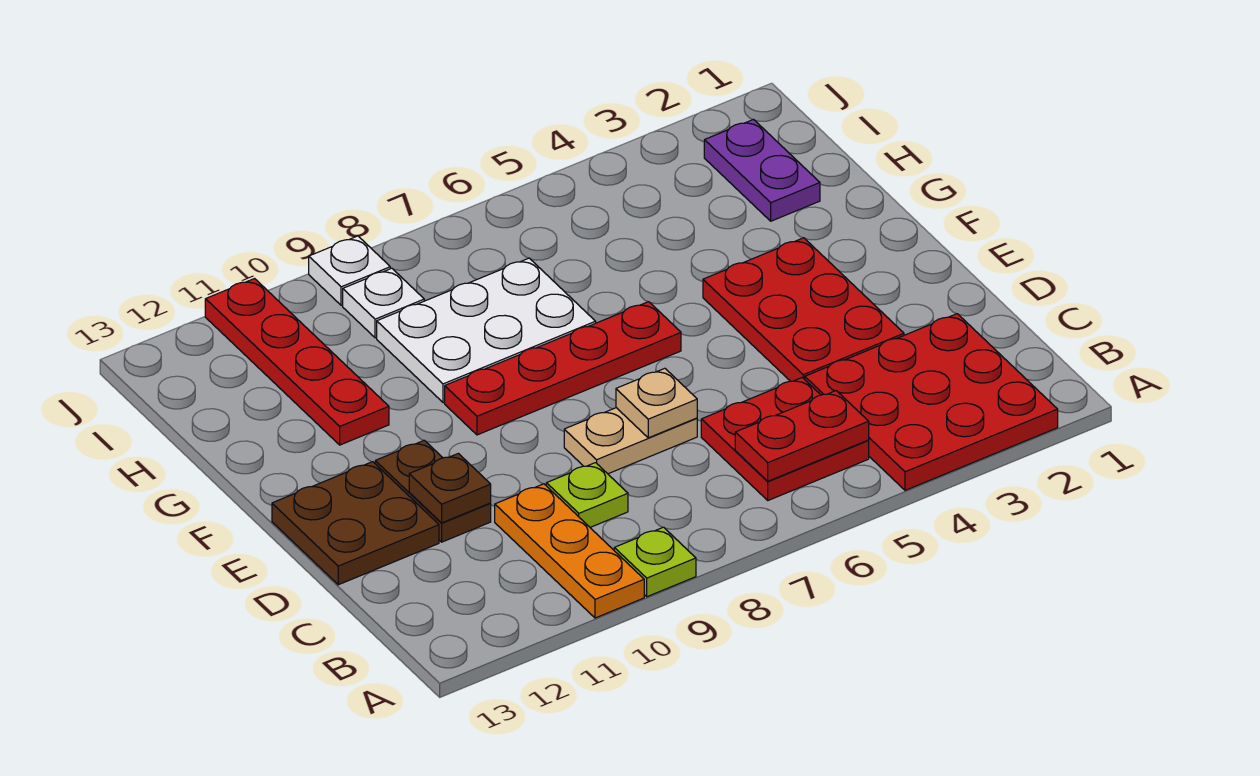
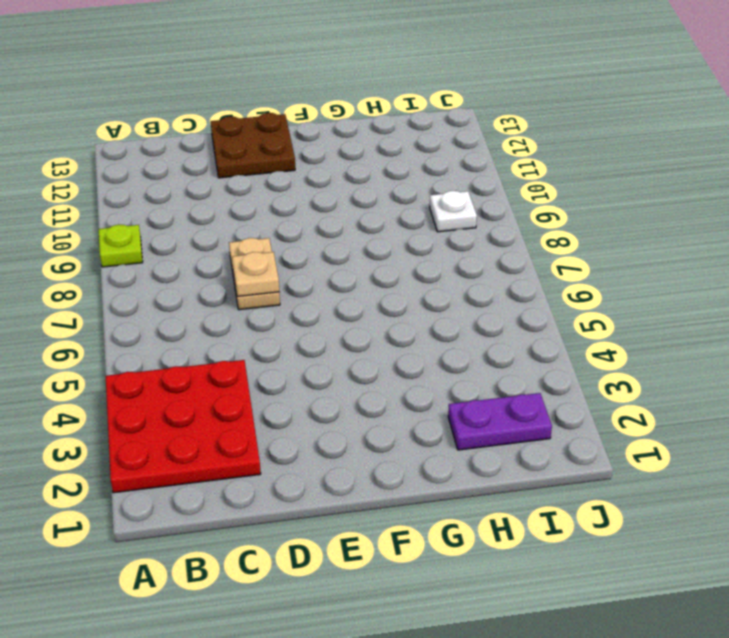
none -> orange plate A10:C10 level 1
none -> red plate B5:C6 level 1
none -> lime plate C9 level 1

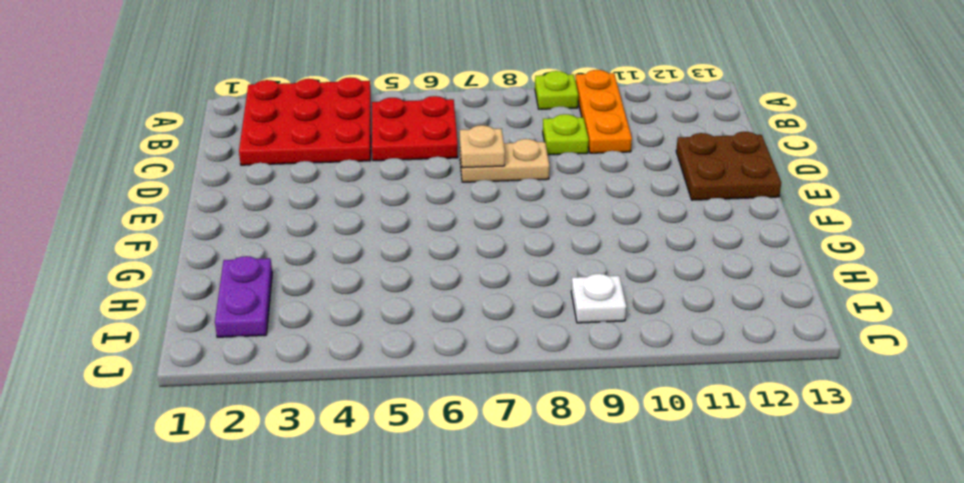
none -> red plate D3:F4 level 1
none -> brown plate D11:E11 level 1
none -> red plate F6:F9 level 1

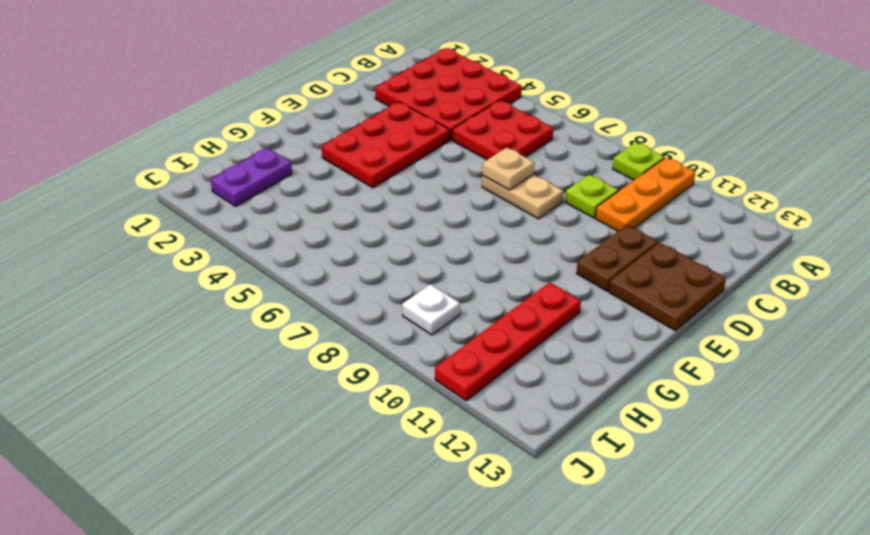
none -> red plate F6:F9 level 1
none -> white plate G7:H9 level 1
none -> white plate J9 level 1

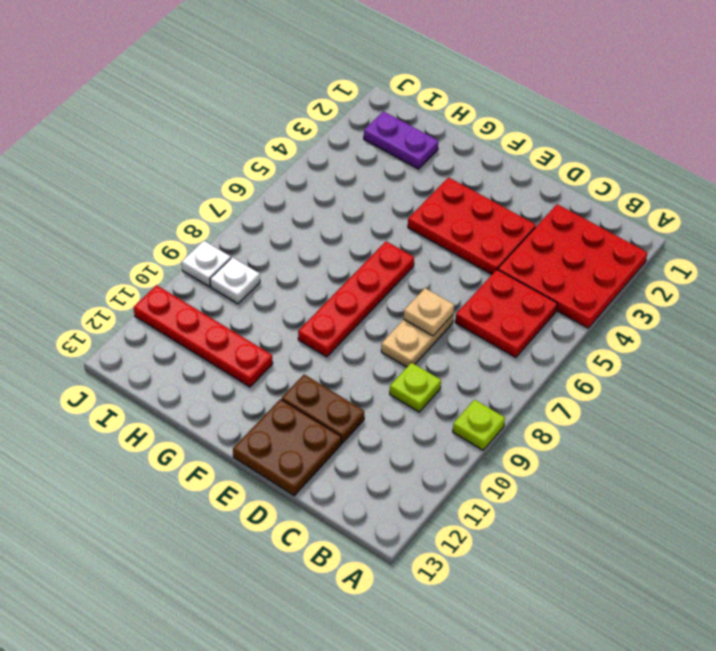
none -> orange plate A10:C10 level 1
none -> white plate G7:H9 level 1
none -> red plate B5:B6 level 2

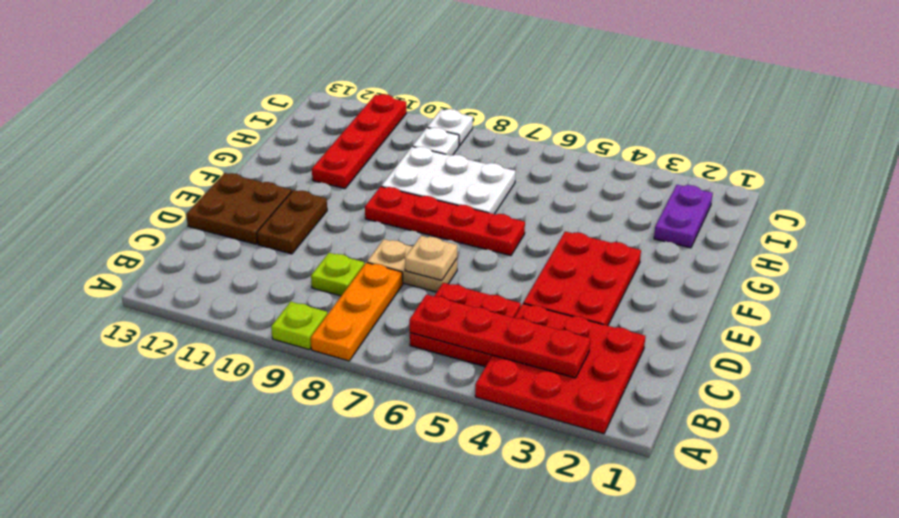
orange plate A8:C8 level 1 -> orange plate A10:C10 level 1
red plate B3:B6 level 2 -> red plate B5:B6 level 2
none -> brown plate D11 level 2

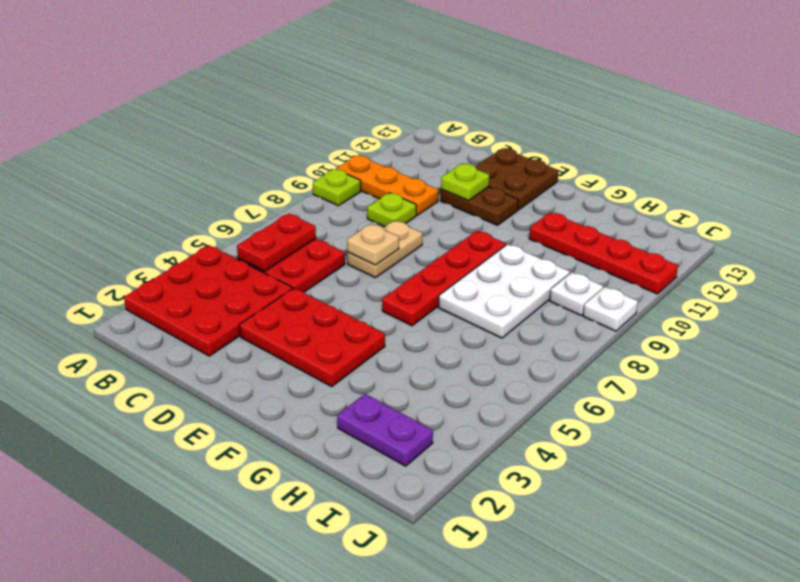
lime plate D11 level 2 -> brown plate D11 level 2

